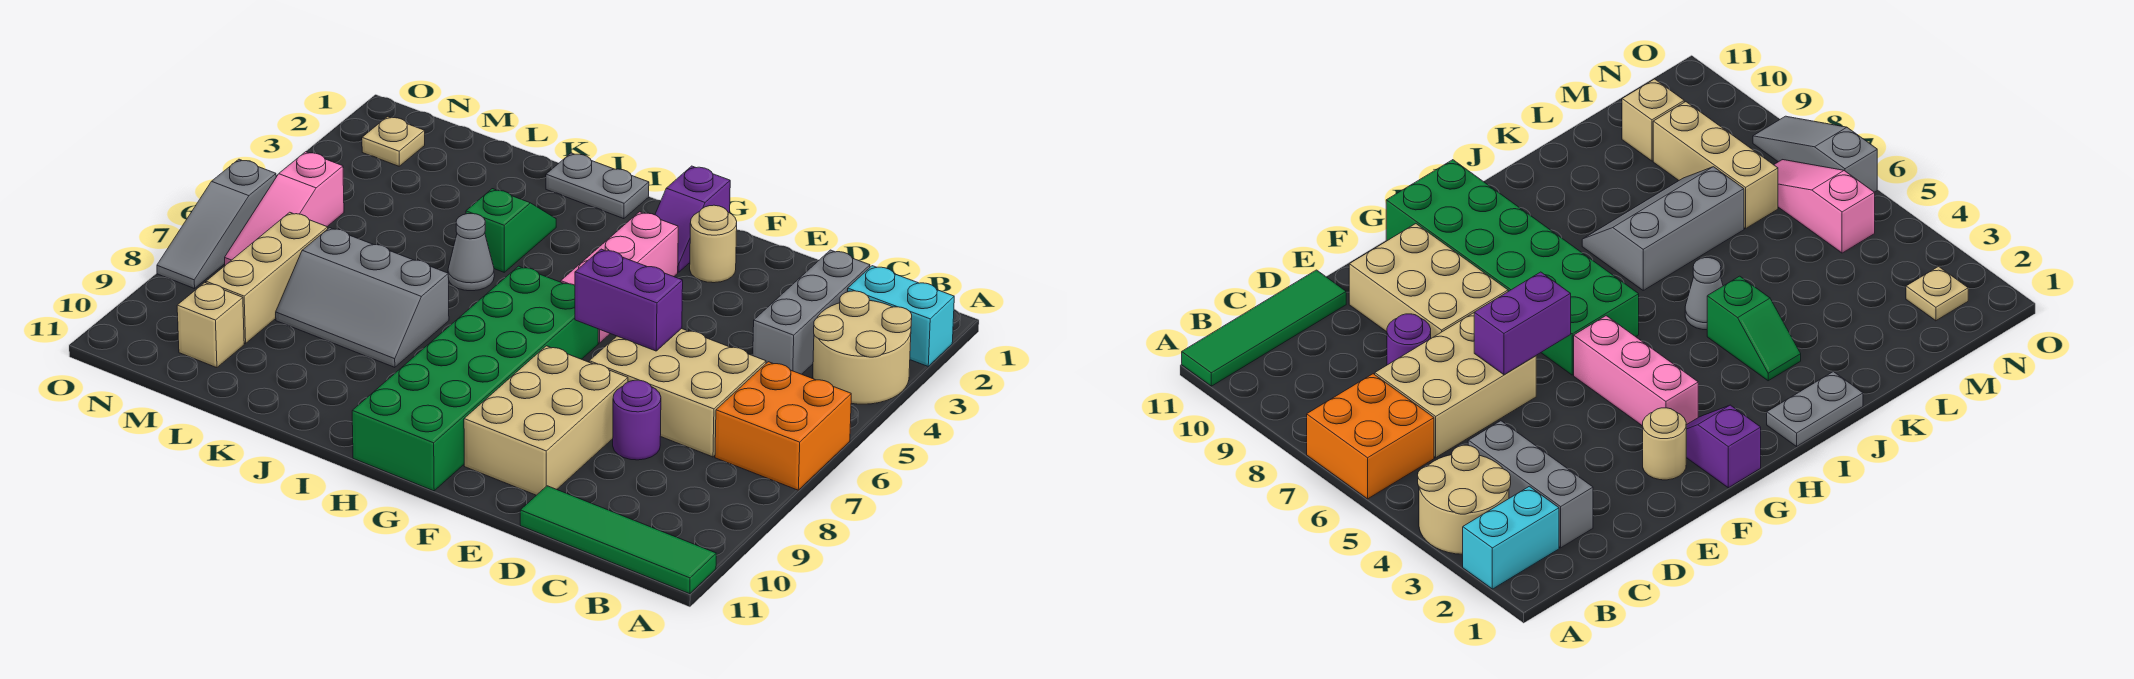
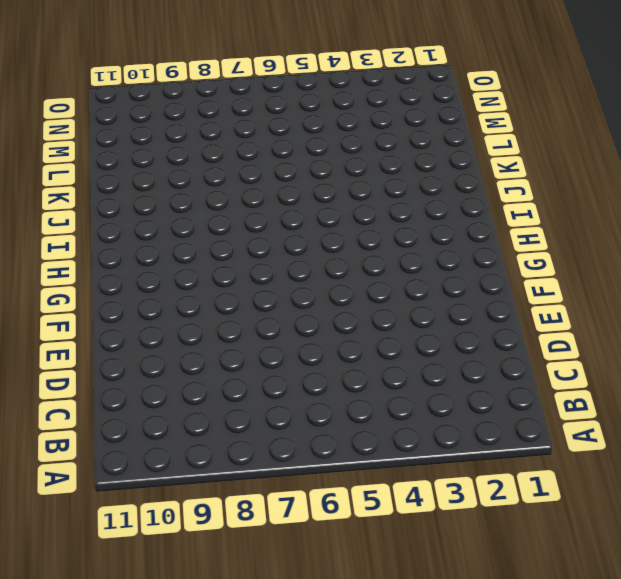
none -> cyan brick A2:B2 level 1
none -> tan round brick A3:B4 level 1
none -> orange brick A6:B7 level 1

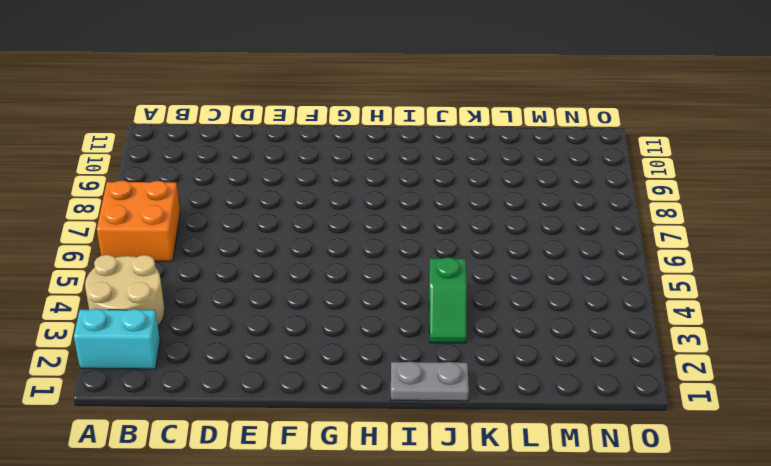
none -> green tile A11:D11 level 1
none -> grey brick C2:C4 level 1
none -> tan brick C6:E7 level 1

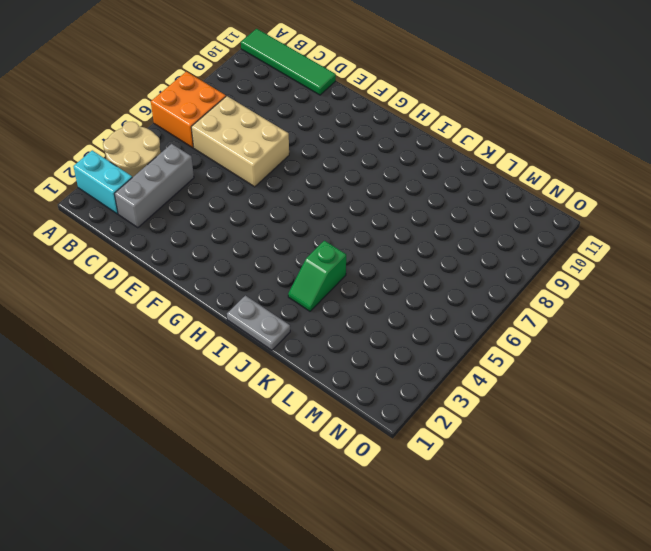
none -> purple round brick D8 level 1
none -> tan brick E8:F10 level 1
none -> tan round brick F2 level 1

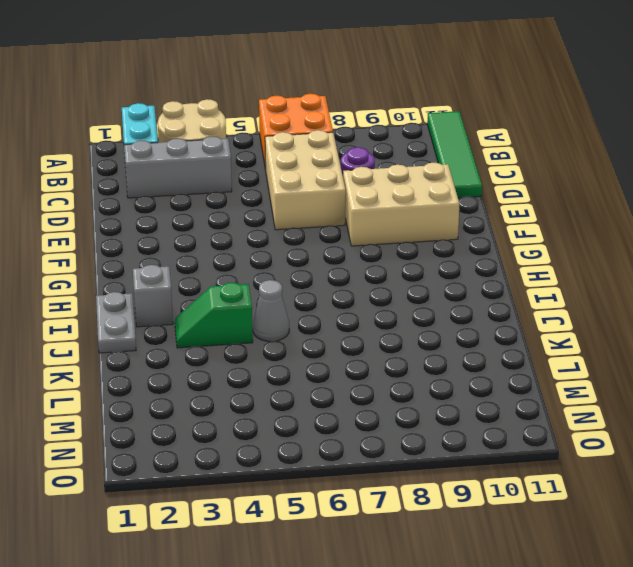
grey brick I2 level 1 -> none
none -> tan round brick F2 level 1
none -> purple slope G1:G2 level 1 top 1
none -> pink brick G3:G5 level 1

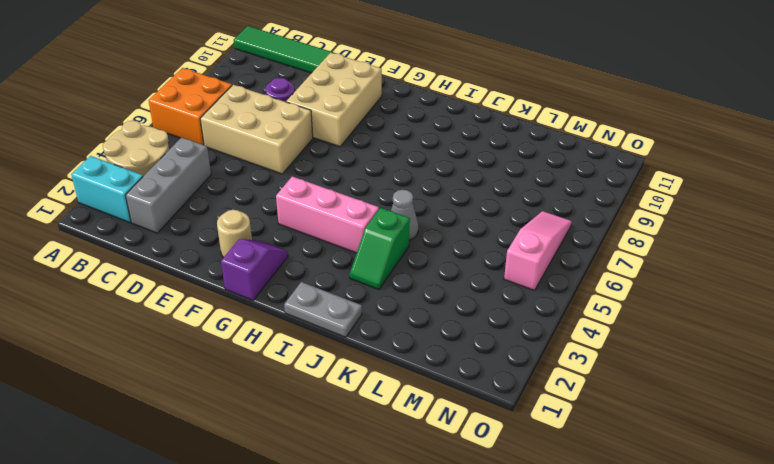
pink brick G4:I4 level 1 -> pink brick G3:G5 level 1
none -> green brick G6:H11 level 1
none -> grey slope J7:L8 level 1 top 7
none -> tan brick M7:M9 level 1

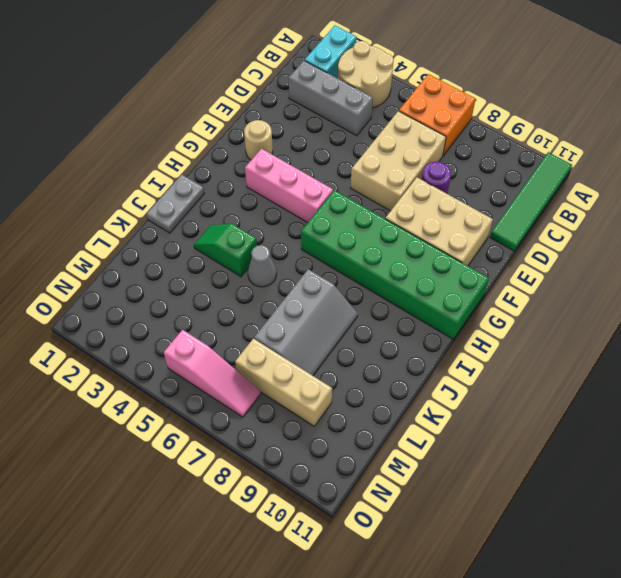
none -> purple slope G1:G2 level 1 top 1
none -> tan brick M10 level 1
none -> tan plate N2 level 1

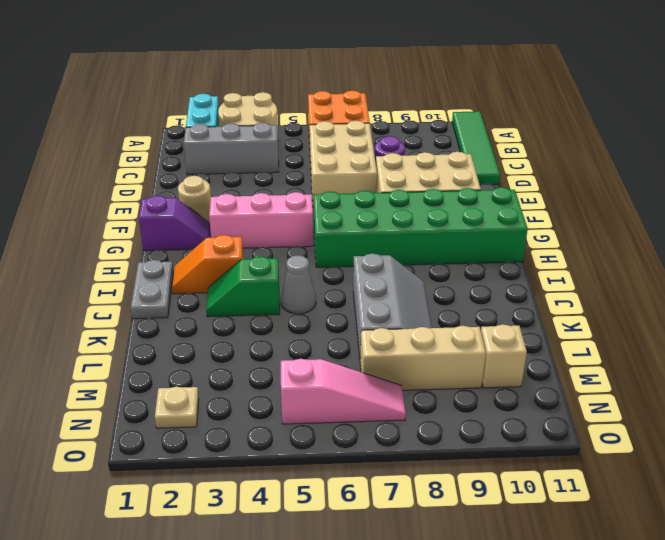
orange slope I2:I3 level 1 top 3 -> none
none -> grey slope O6:O8 level 1 top 6
none -> purple brick E6:F6 level 2

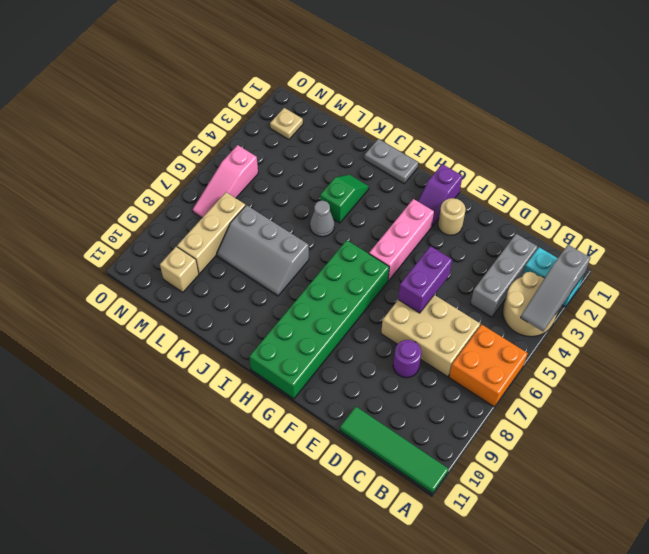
grey slope A2:A4 level 2 top 2 -> grey slope O6:O8 level 1 top 6
purple brick E5:E6 level 2 -> purple brick E6:F6 level 2
none -> tan brick E8:F10 level 1

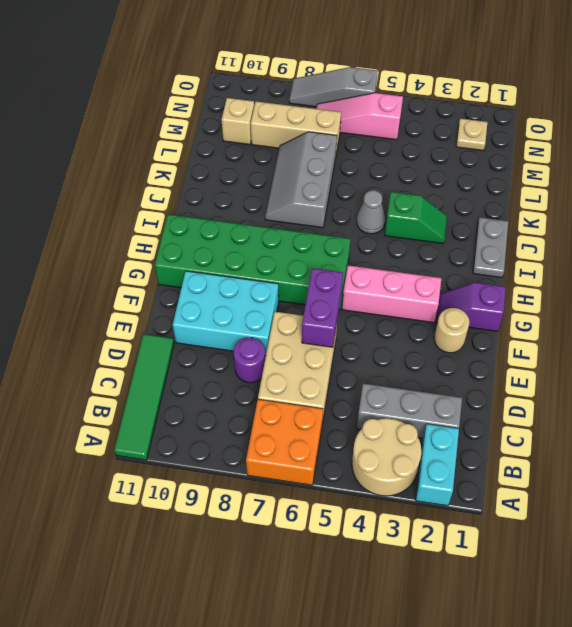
cyan brick E8:F10 level 1 -> tan brick E8:F10 level 1

